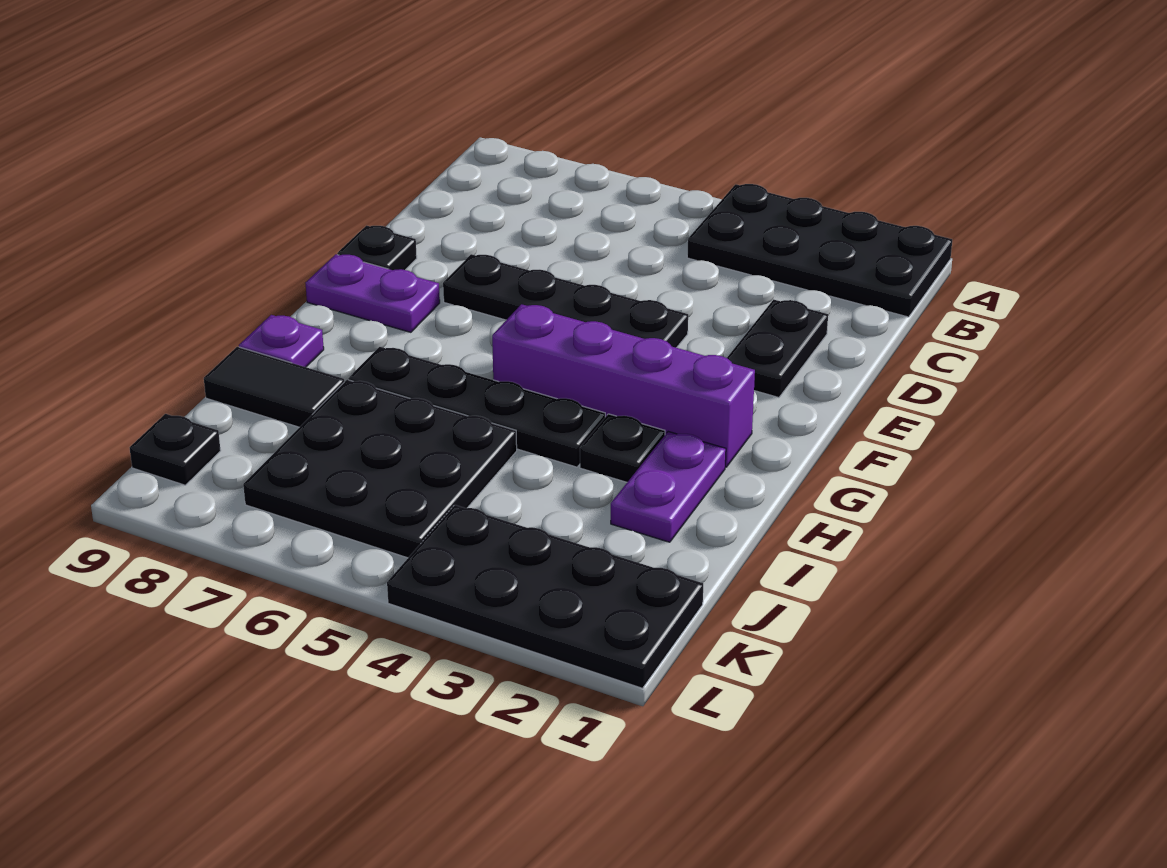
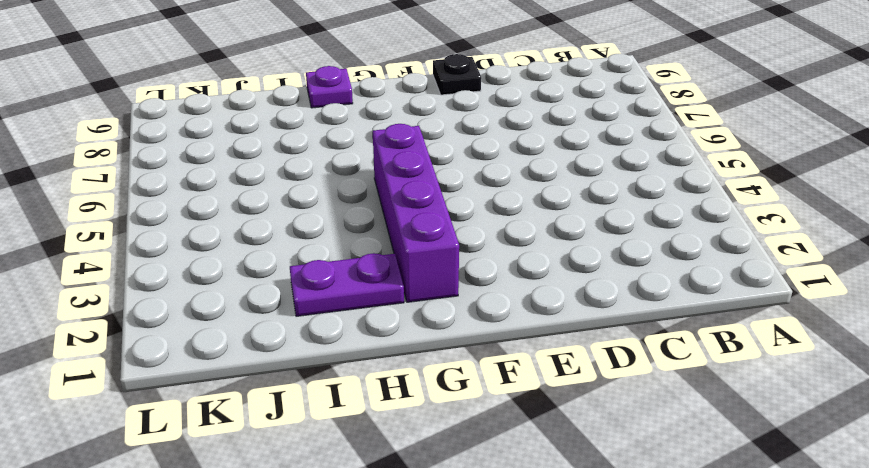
none -> black plate A1:B4 level 1
none -> black plate D2:E2 level 1
none -> black plate E4:E7 level 1

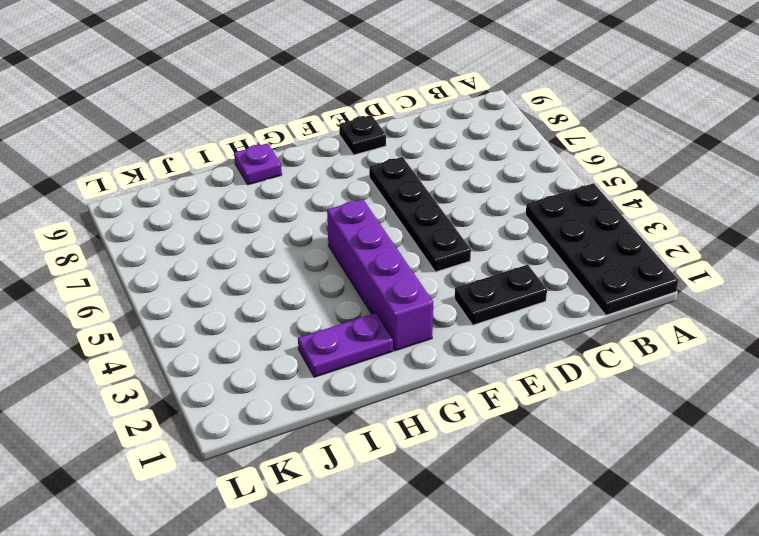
none -> purple plate F8:F9 level 1
none -> black plate H3 level 1
none -> black plate H4:H7 level 1

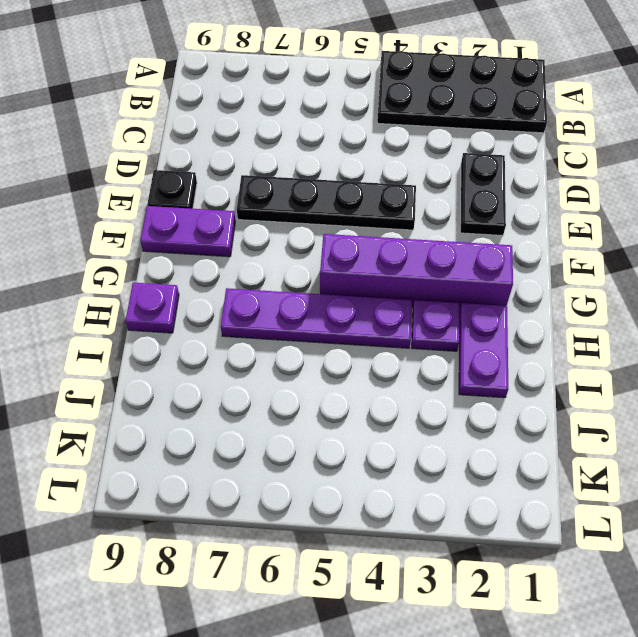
purple plate H3 level 1 -> black plate H3 level 1
purple plate H4:H7 level 1 -> black plate H4:H7 level 1
none -> black plate I5:K7 level 1
none -> black tile I8:I9 level 1
none -> black plate K1:L4 level 1

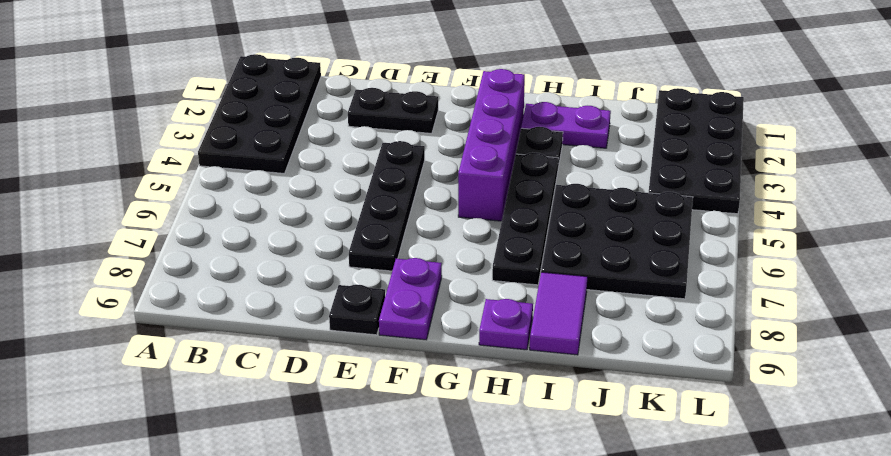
purple tile I8:I9 level 1 -> black tile I8:I9 level 1
none -> black plate K9 level 1

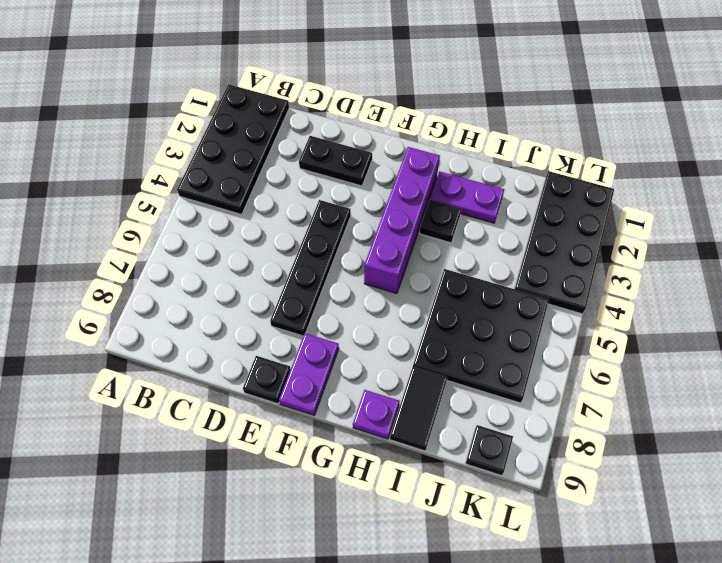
none -> black plate H4:H7 level 1

